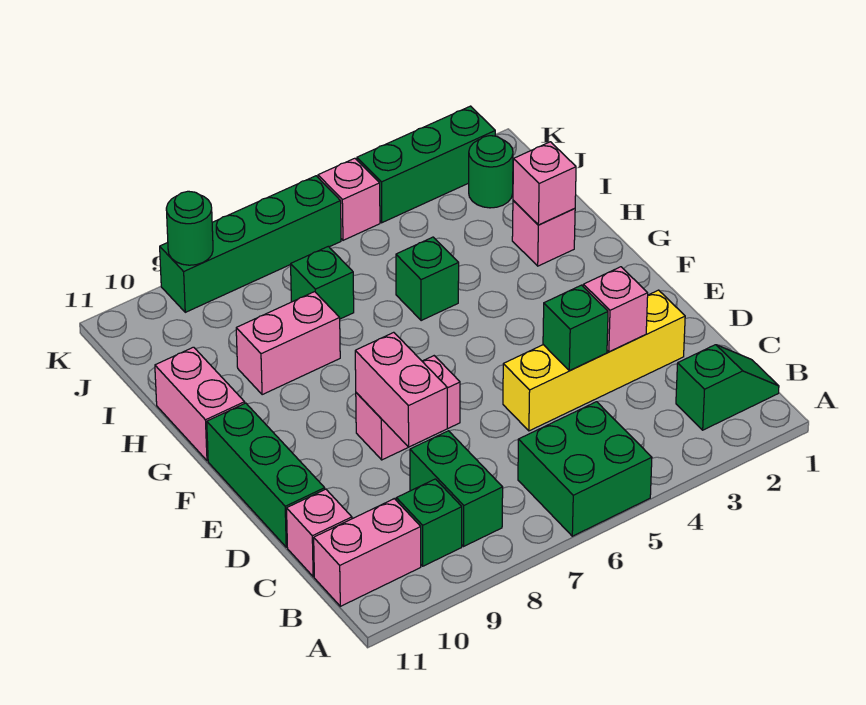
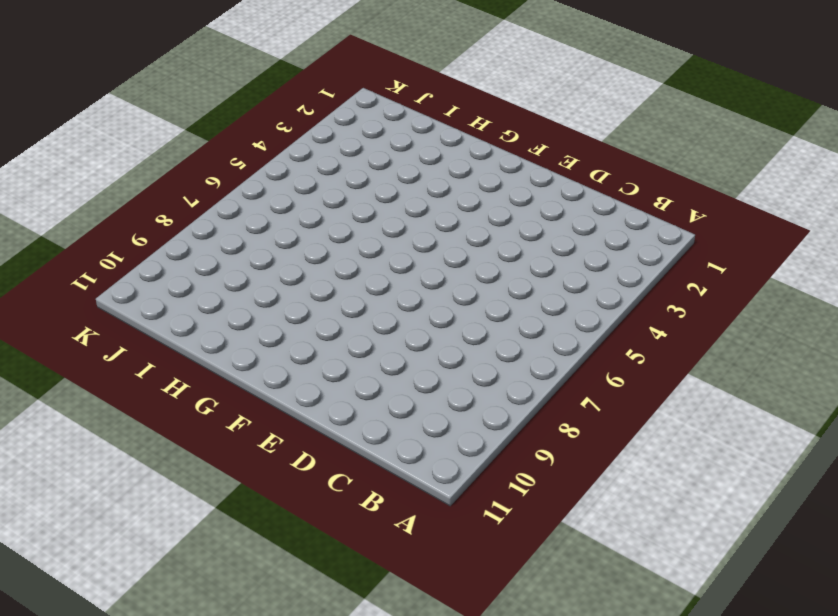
none -> green brick A5:B6 level 1
none -> green slope B1:B2 level 1 top 2
none -> green brick B8:C8 level 1

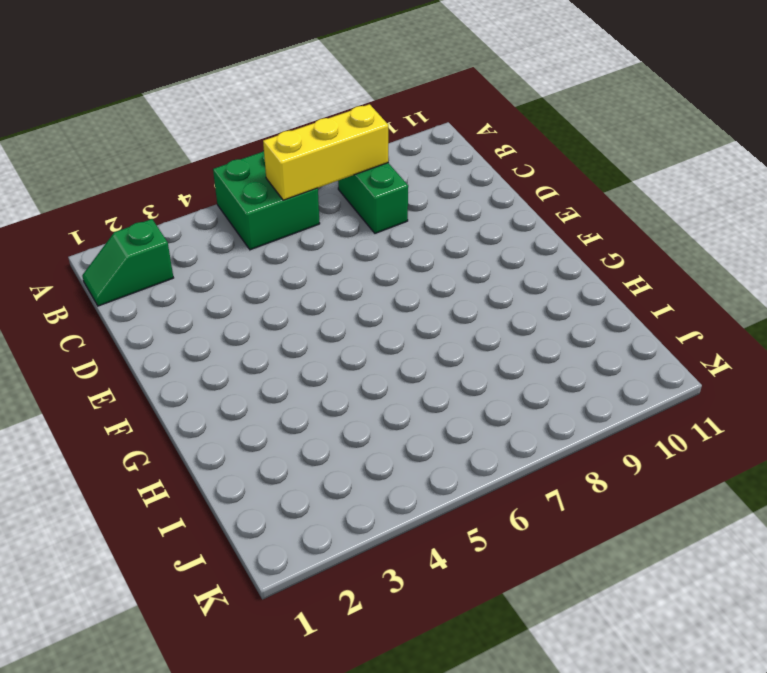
yellow brick B6:B8 level 2 -> none
none -> green brick B9 level 1
none -> pink brick B10:B11 level 1
none -> pink brick C11 level 1

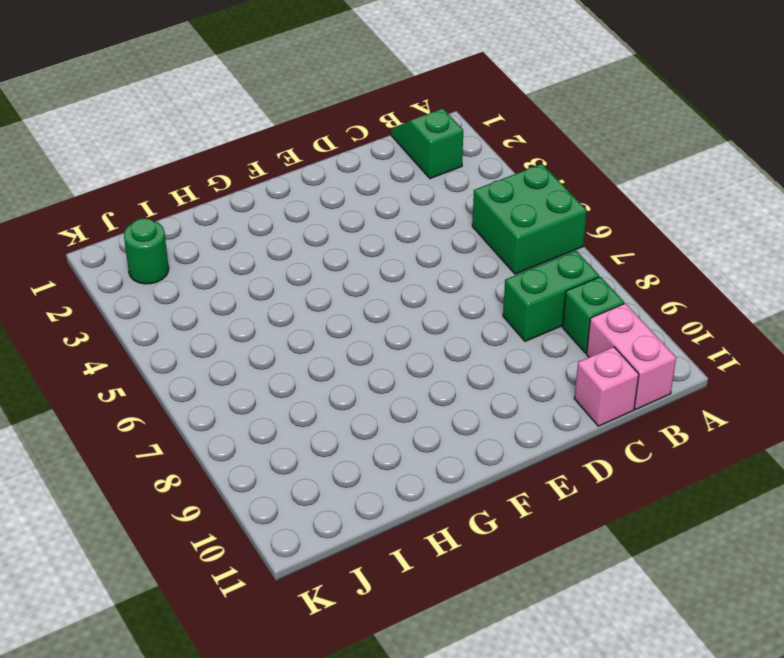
none -> yellow brick D2:D5 level 1
none -> green brick D11:F11 level 1
none -> pink brick E7:E8 level 1

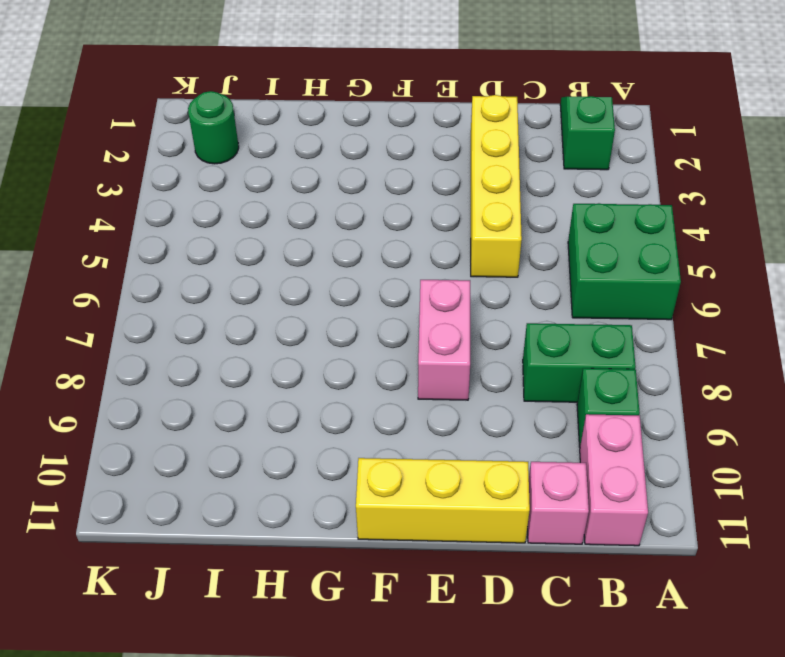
yellow brick D11:F11 level 1 -> green brick D11:F11 level 1
none -> pink brick G11:H11 level 1
none -> pink brick H2 level 1
none -> green brick H5 level 1

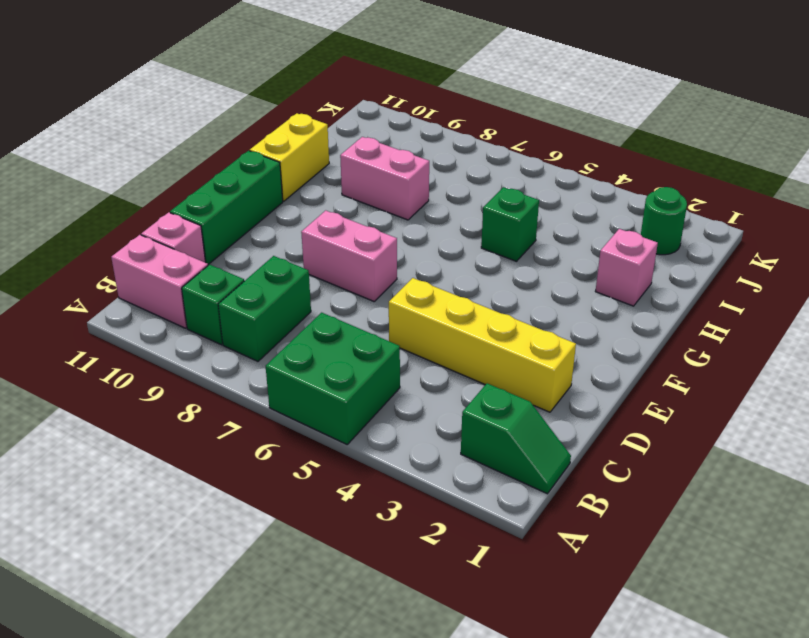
yellow brick G11:H11 level 1 -> pink brick G11:H11 level 1
none -> green brick I7 level 1
none -> green brick K2:K4 level 1
none -> pink brick K5 level 1

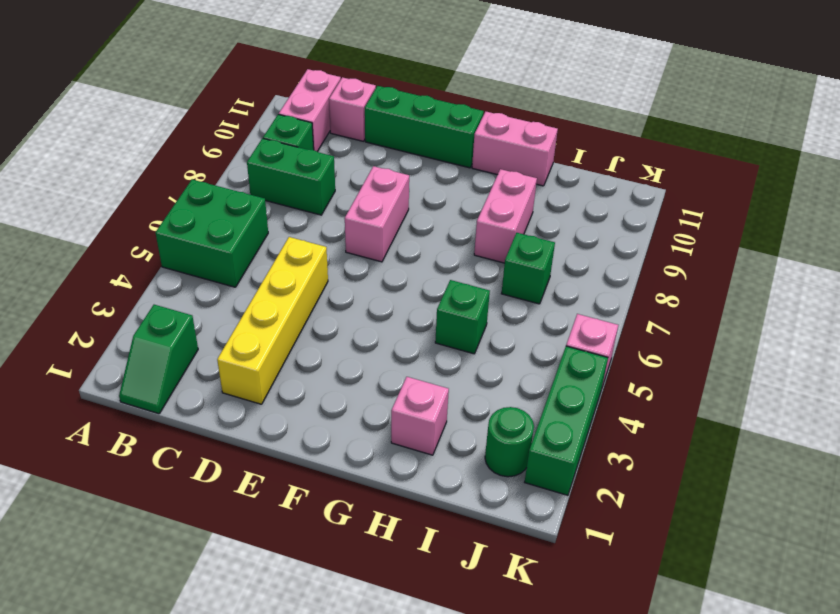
none -> green brick K6:K9 level 1
none -> pink brick D3 level 2
none -> green brick D4 level 2

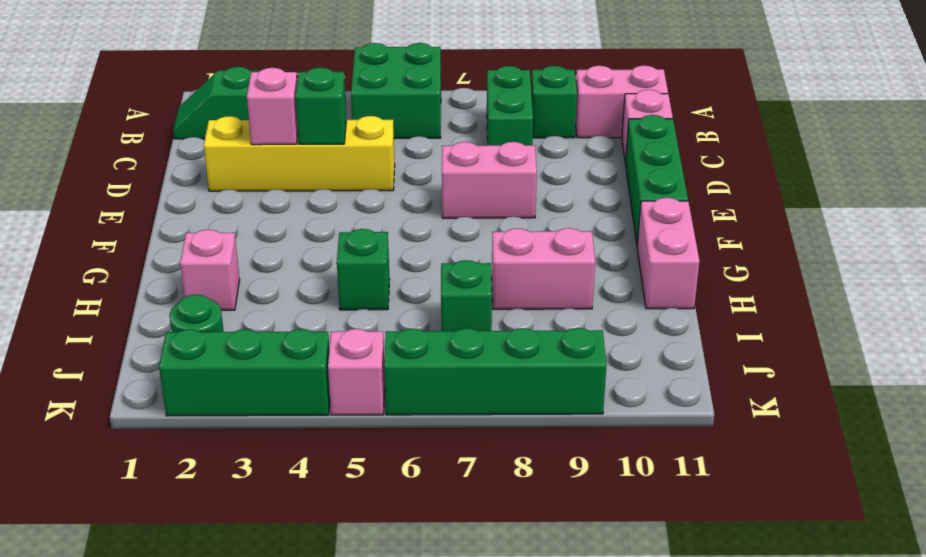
none -> pink brick D8:E8 level 2
none -> pink brick H2 level 2
none -> green round brick K9 level 2

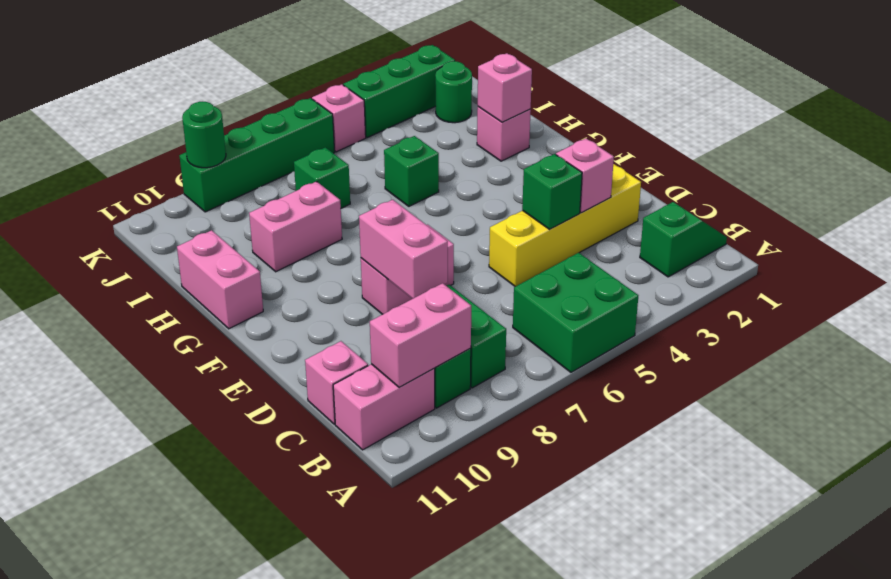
pink brick B9:B10 level 2 -> none
none -> green brick D11:F11 level 1

